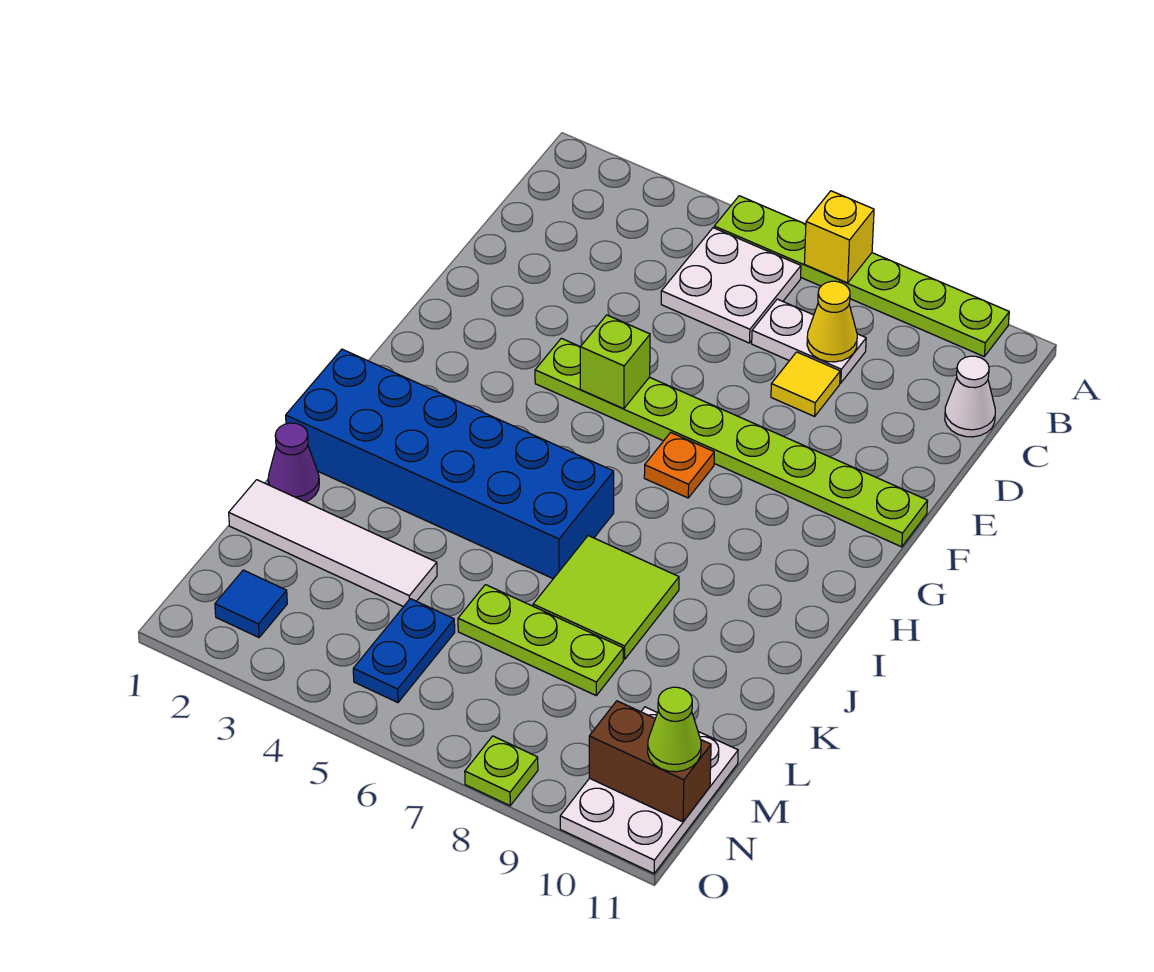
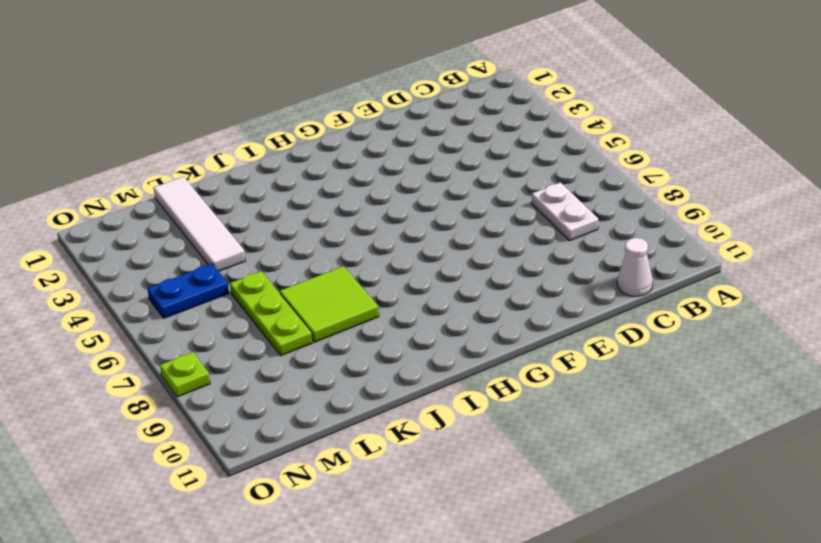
none -> lime plate A5:A10 level 1
none -> white plate B5:C6 level 1
none -> yellow tile D8 level 1

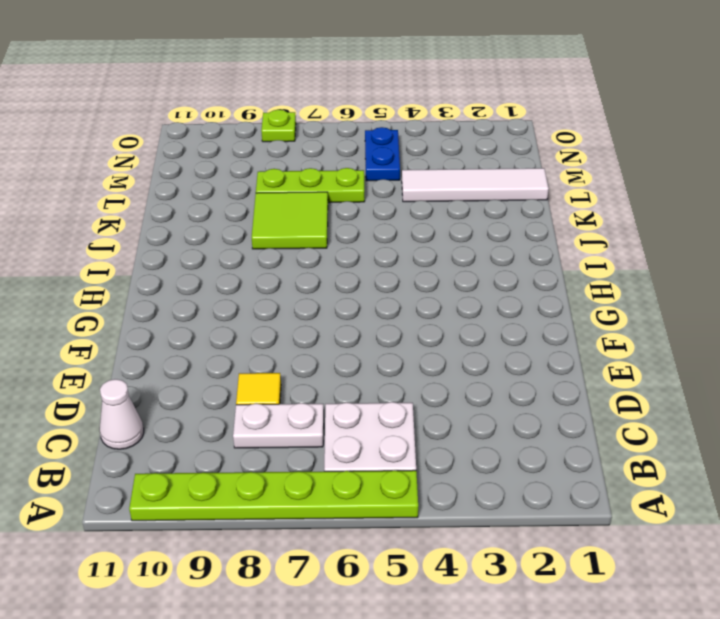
none -> lime plate F4:F11 level 1
none -> orange plate G7 level 1
none -> blue brick I1:J6 level 1

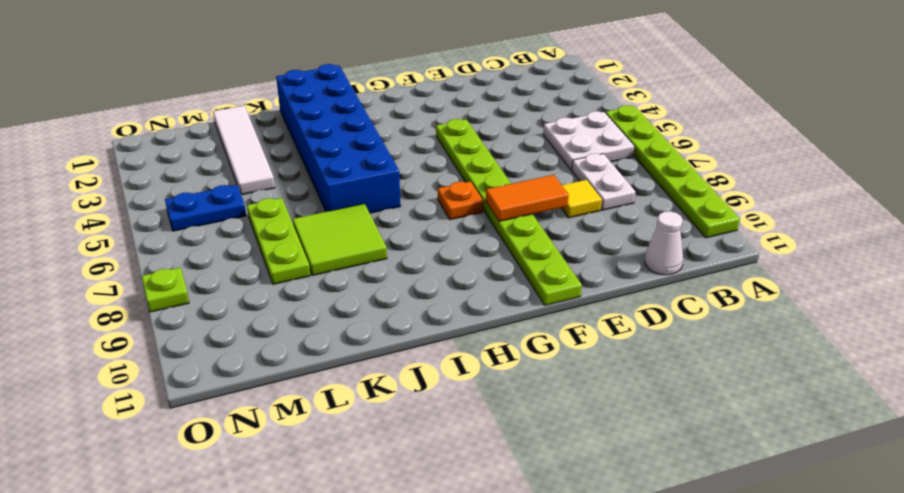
orange tile E8:F8 level 2 -> none
none -> purple cone K1 level 1
none -> white plate M10:O11 level 1
none -> blue tile N2 level 1

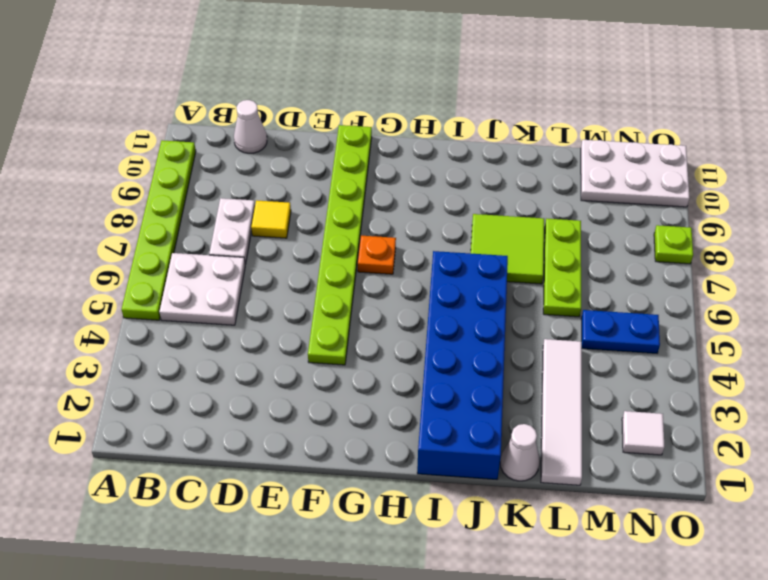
white cone K1 level 1 -> purple cone K1 level 1
white tile N2 level 1 -> blue tile N2 level 1
none -> yellow brick A7 level 2
none -> yellow cone C8 level 2
none -> lime brick F5 level 2

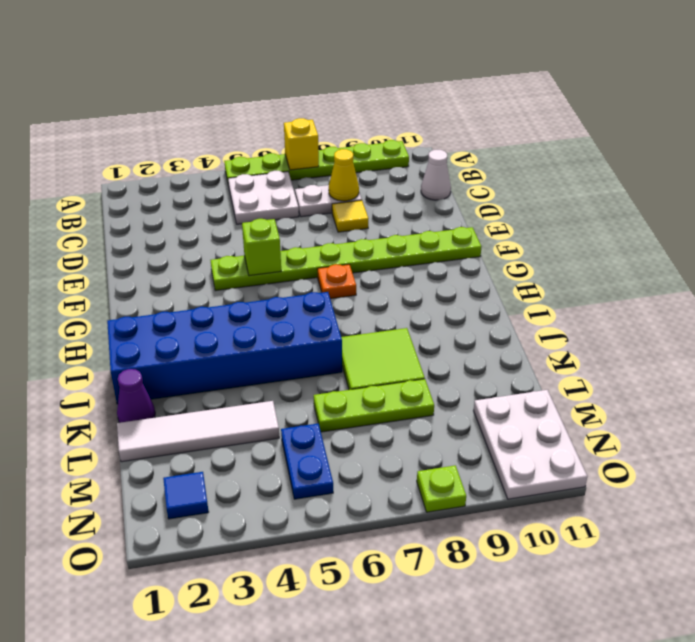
none -> brown brick N10:N11 level 2
none -> lime cone N11 level 3

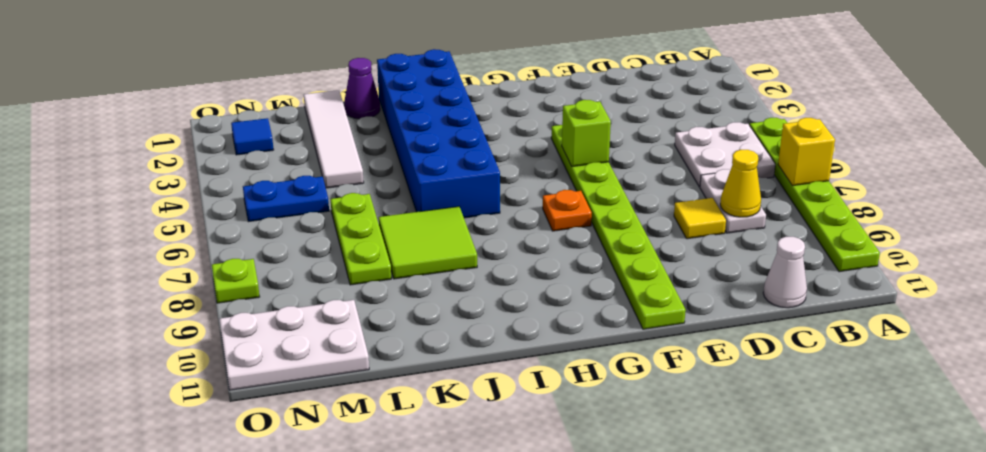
none -> brown brick N10:N11 level 2
none -> lime cone N11 level 3

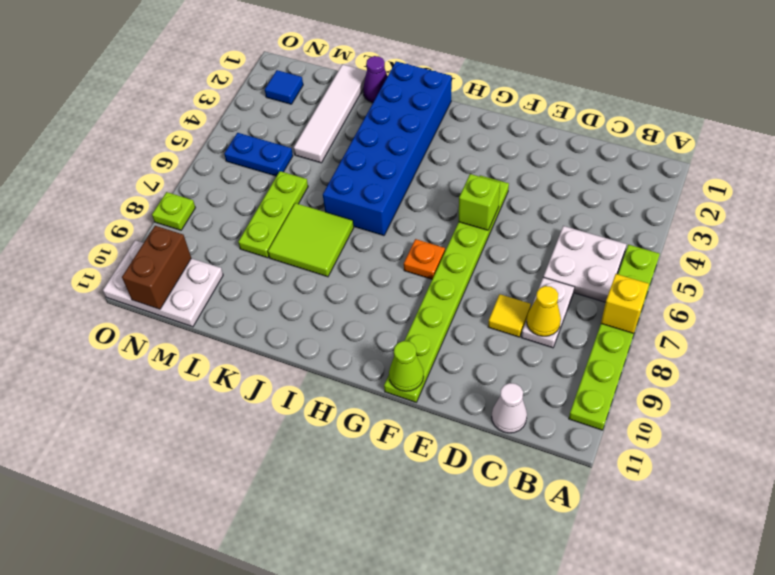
lime cone F11 level 2 -> lime cone N11 level 3

